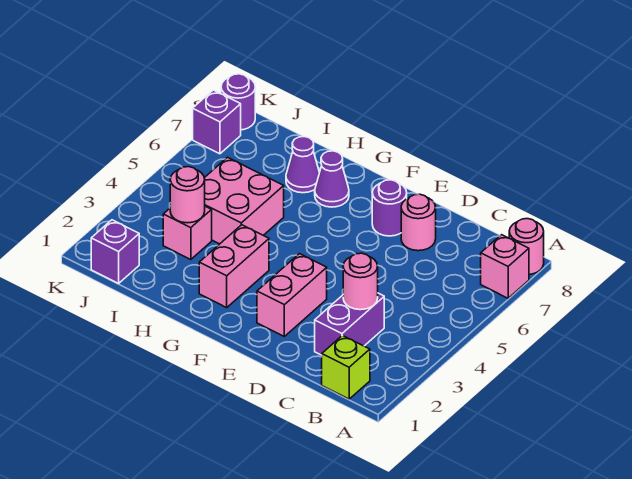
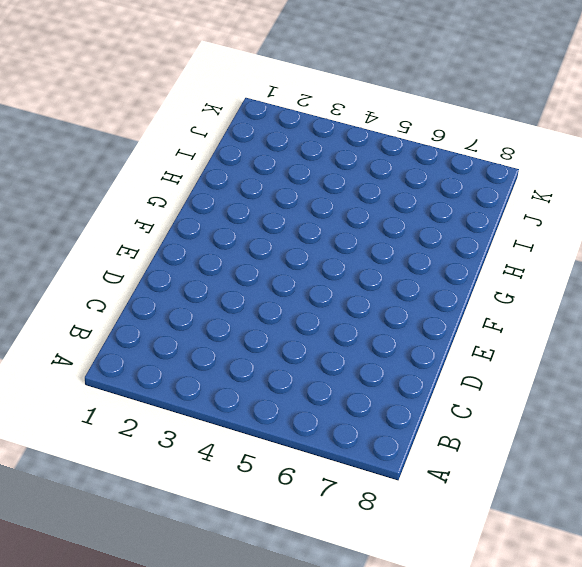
none -> pink brick A7 level 1
none -> pink round brick A8 level 1
none -> lime brick B1 level 1

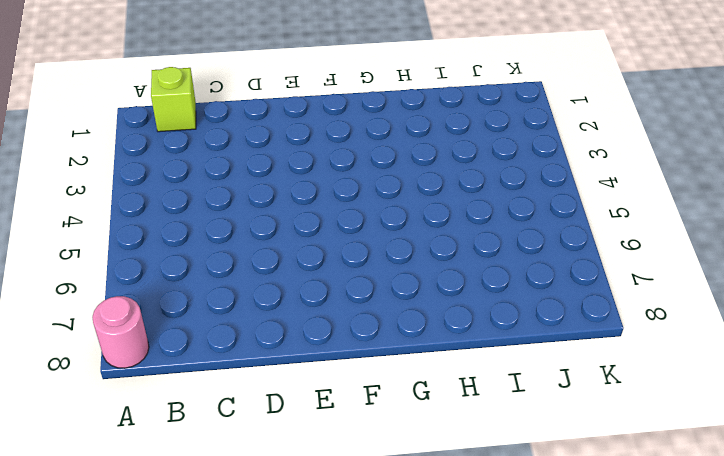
none -> pink brick A7 level 1
none -> purple brick C2:C3 level 1
none -> pink round brick D7 level 1

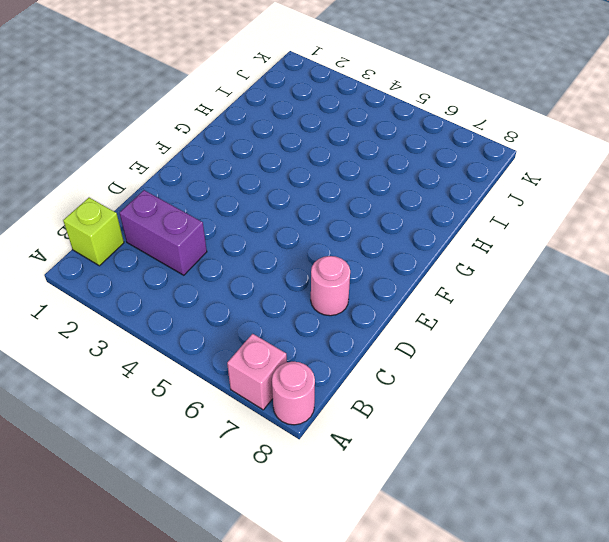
none -> pink brick E2:E3 level 1
none -> purple round brick E7 level 1
none -> pink brick G2:G3 level 1

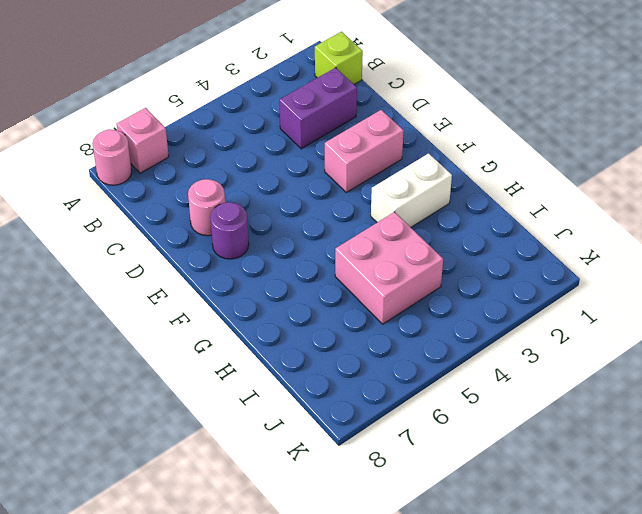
white brick G2:G3 level 1 -> pink brick G2:G3 level 1
none -> purple cone G7 level 1
none -> purple cone H7 level 1
none -> pink brick I3 level 1

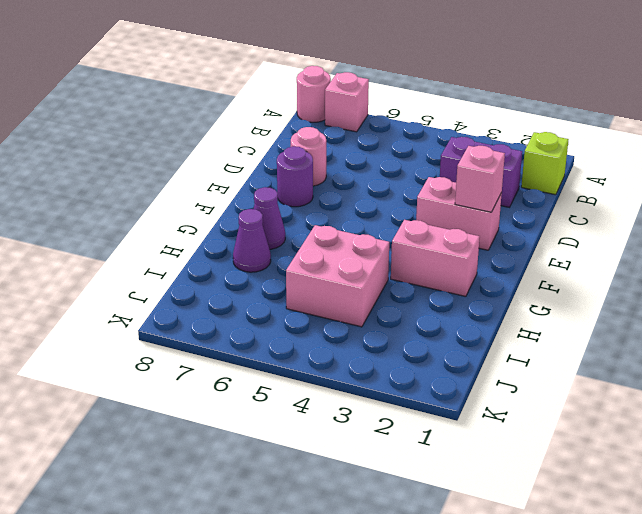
pink brick E2 level 2 -> pink brick I3 level 1
none -> purple brick J1 level 1
none -> purple brick K7 level 1
none -> purple round brick K8 level 1

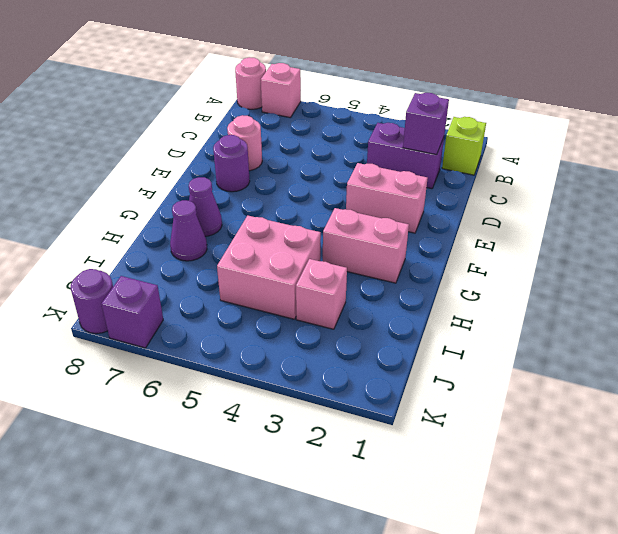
purple brick C2 level 2 -> purple brick J1 level 1
none -> pink round brick C3 level 2
none -> pink round brick I3 level 2

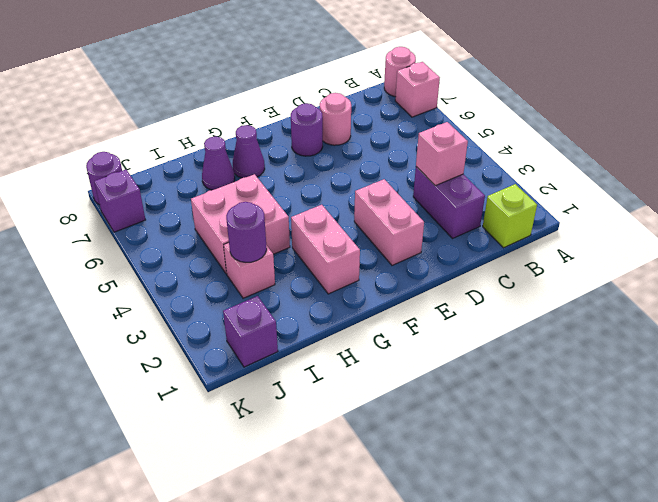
pink brick C3 level 2 -> pink round brick C3 level 2
purple round brick I3 level 2 -> pink round brick I3 level 2

